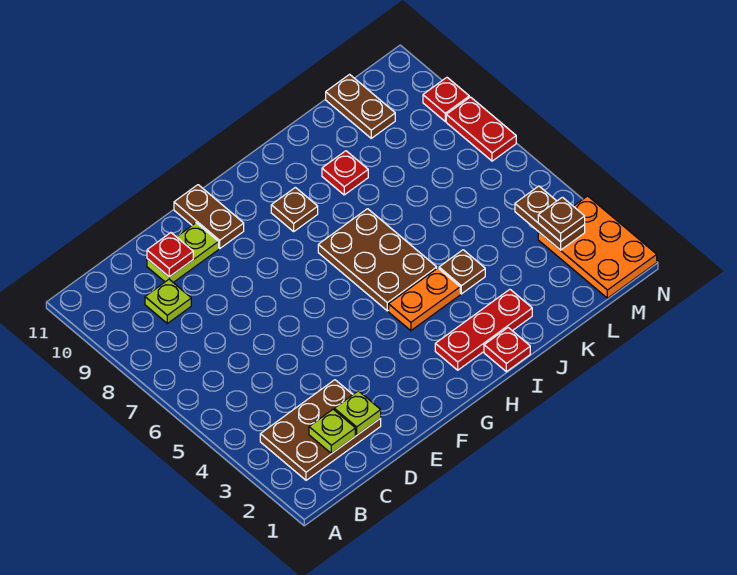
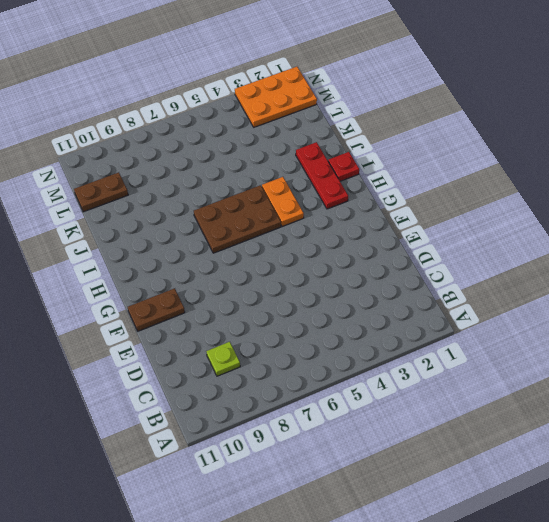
none -> brown plate B2:D3 level 1
none -> lime plate D10:E10 level 1
none -> brown plate H9 level 1

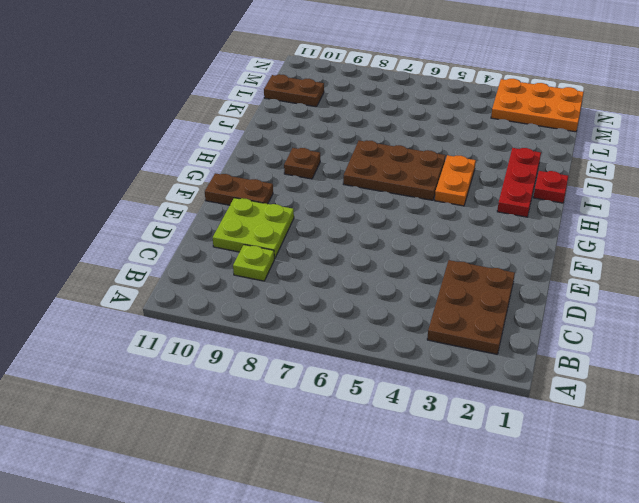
lime plate D9:E10 level 1 -> lime plate D10:E10 level 1
none -> brown plate J4 level 1
none -> red plate J9 level 1
none -> red plate N7:N8 level 1

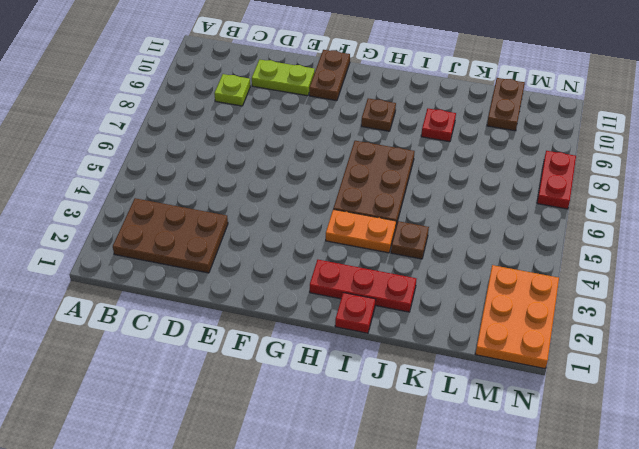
none -> red plate N9 level 1
none -> lime plate C2 level 2
none -> lime plate D2 level 2

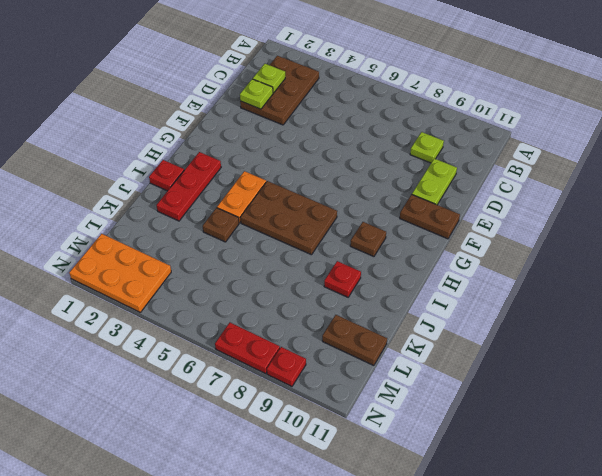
none -> red plate D10 level 2
none -> brown plate M3:M4 level 2
none -> brown plate M3 level 3

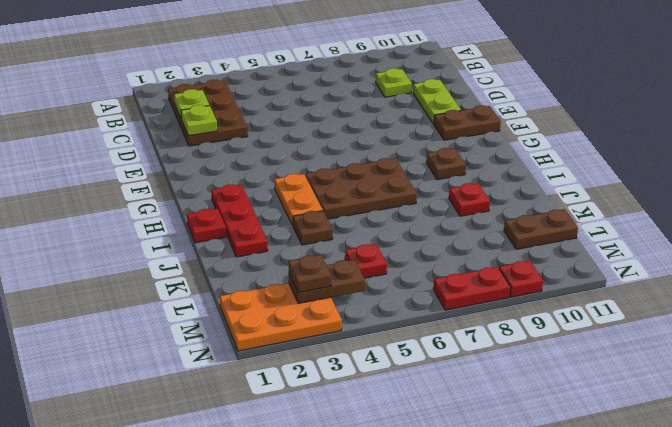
red plate L5 level 1 -> red plate D10 level 2

